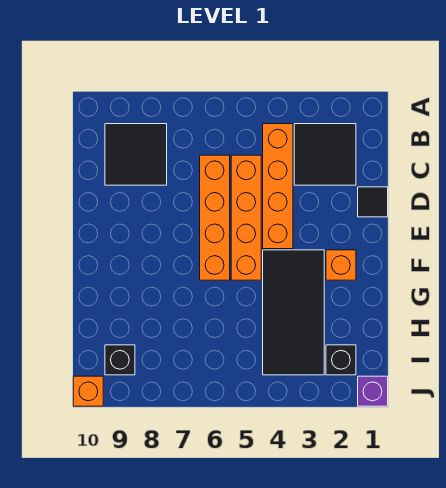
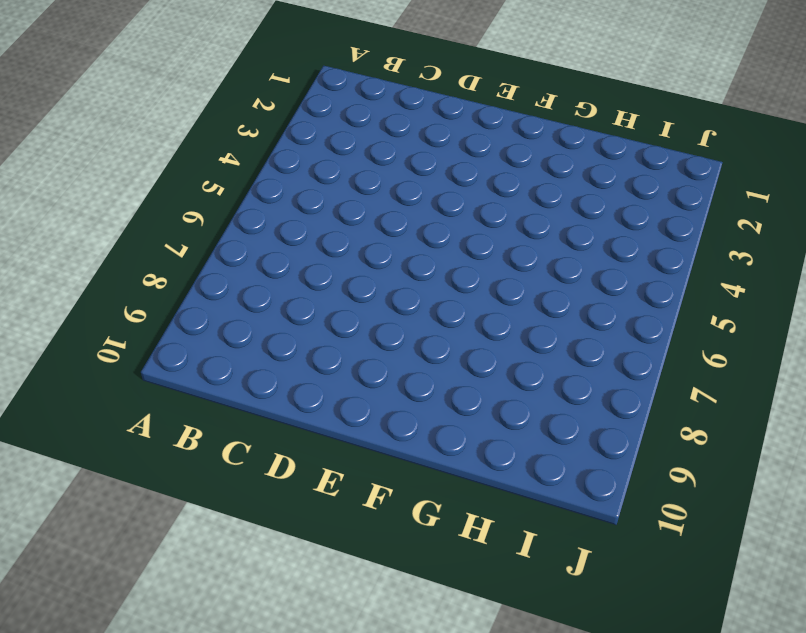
none -> black tile B2:C3 level 1
none -> orange brick B4:E4 level 1
none -> black tile B8:C9 level 1

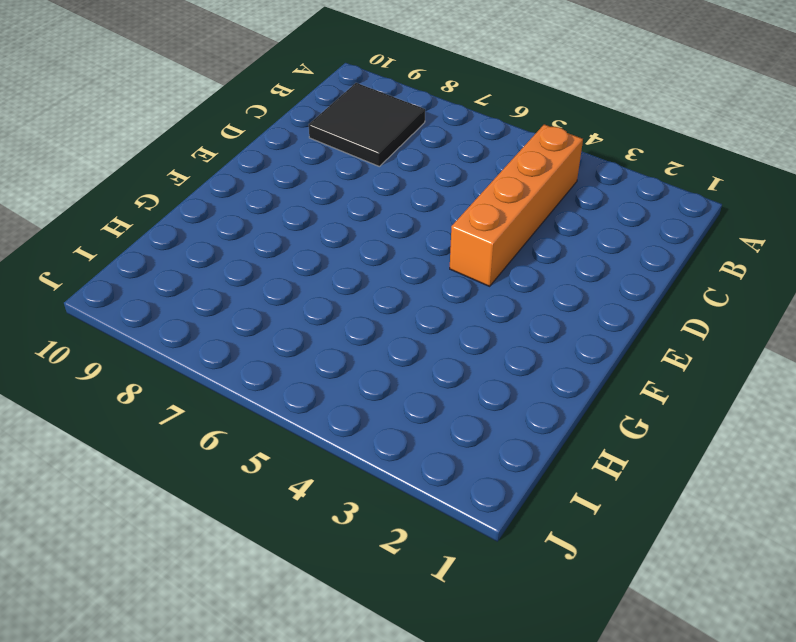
none -> black tile B2:C3 level 1
none -> orange brick C5:F5 level 1
none -> orange brick C6:F6 level 1

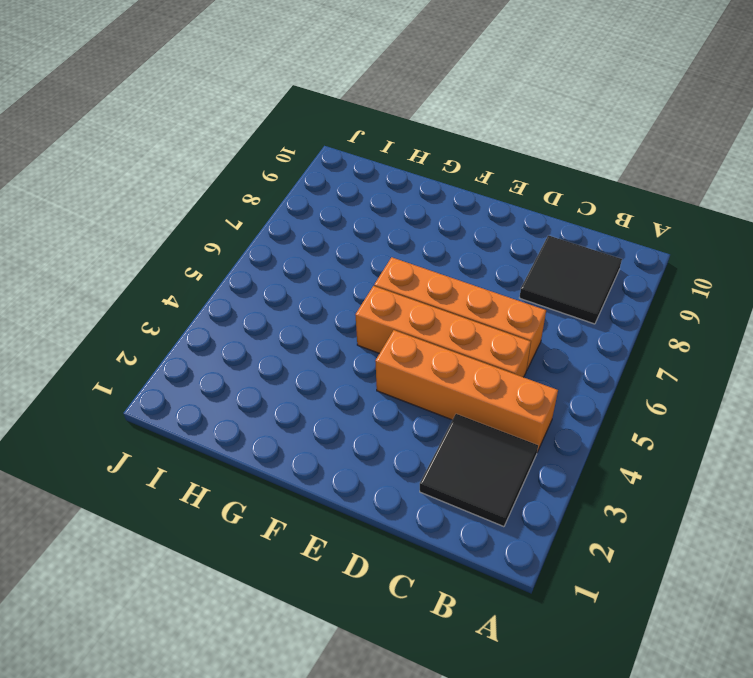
none -> black tile D1 level 1
none -> orange brick F2 level 1
none -> black tile F3:I4 level 1

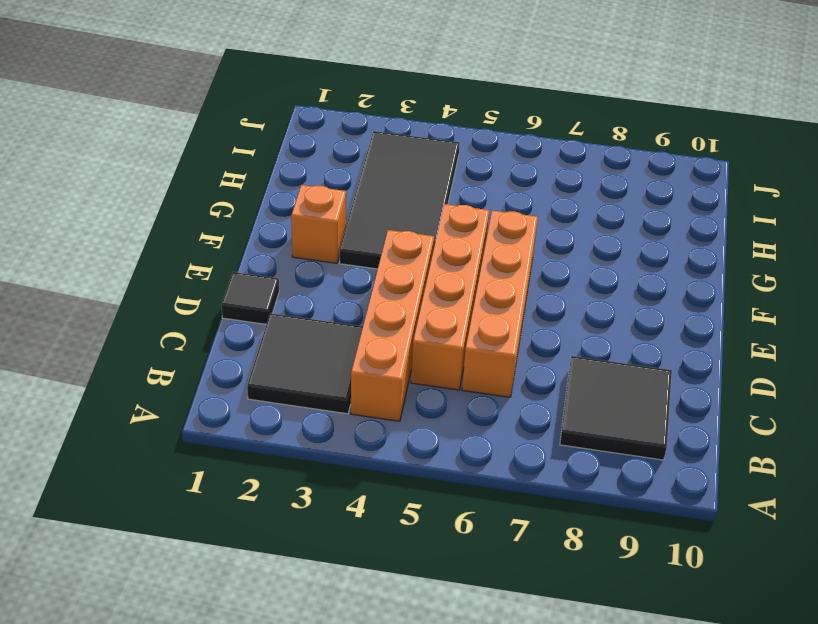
none -> black brick I2 level 1
none -> black brick I9 level 1
none -> purple brick J1 level 1

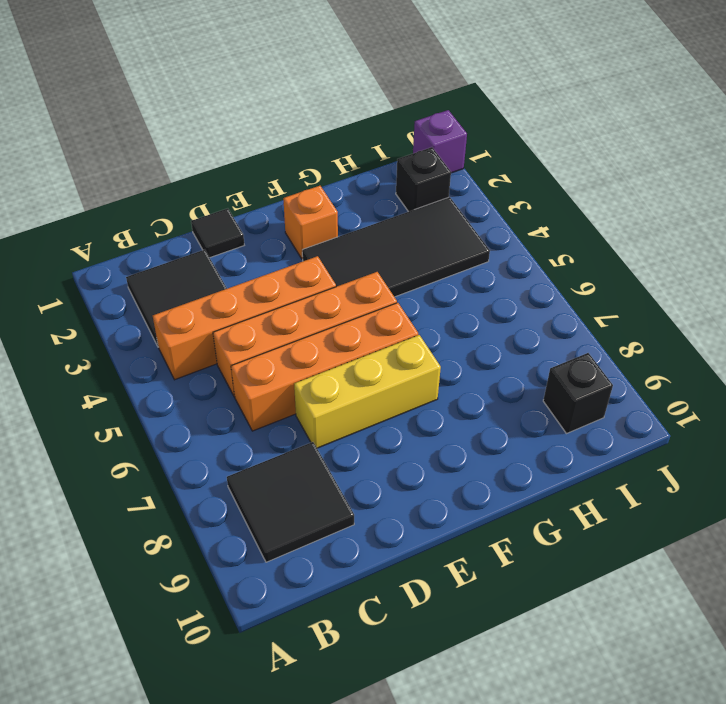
yellow brick D7:F7 level 1 -> none
none -> orange brick J10 level 1

